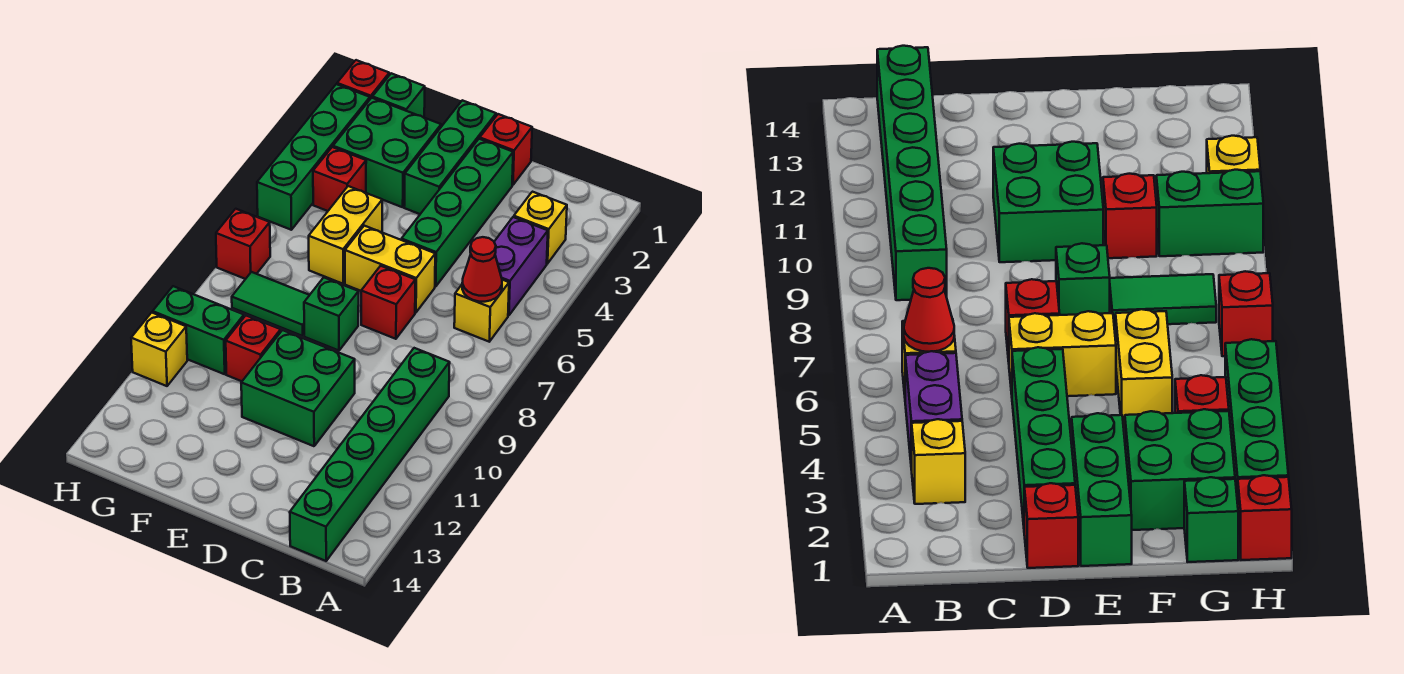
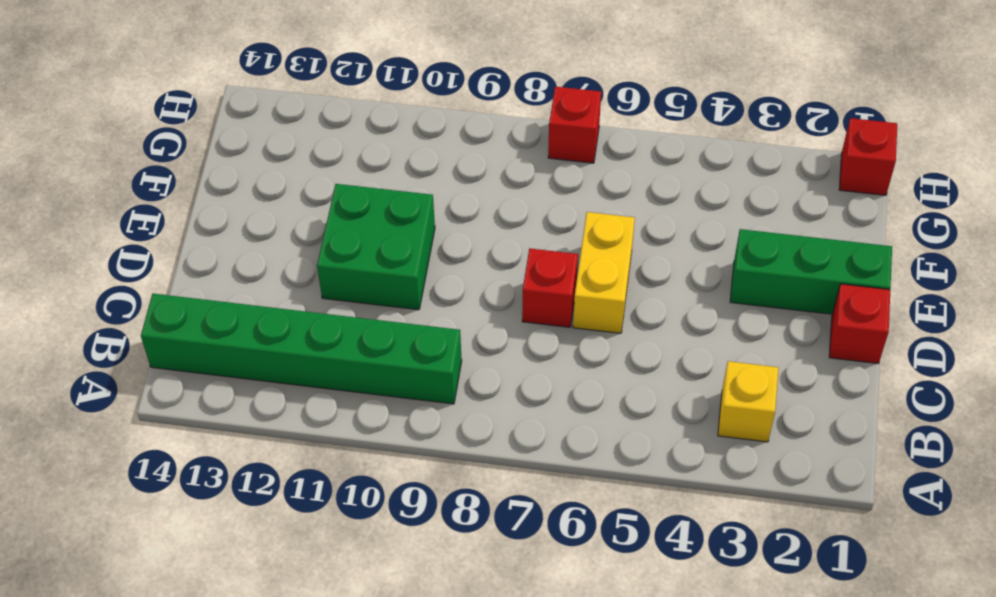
none -> purple brick B4:B5 level 1
none -> yellow brick B6 level 1
none -> green brick D2:D5 level 1

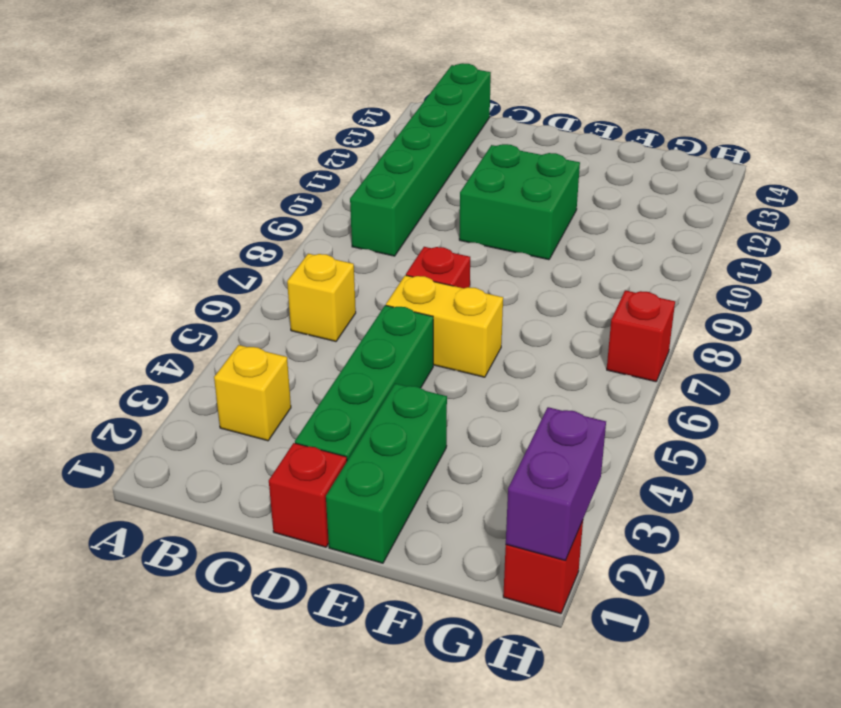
purple brick H1:H2 level 2 -> purple brick B4:B5 level 1
none -> green brick E8 level 1
none -> green brick F2:G3 level 1
none -> yellow brick F5:F6 level 1

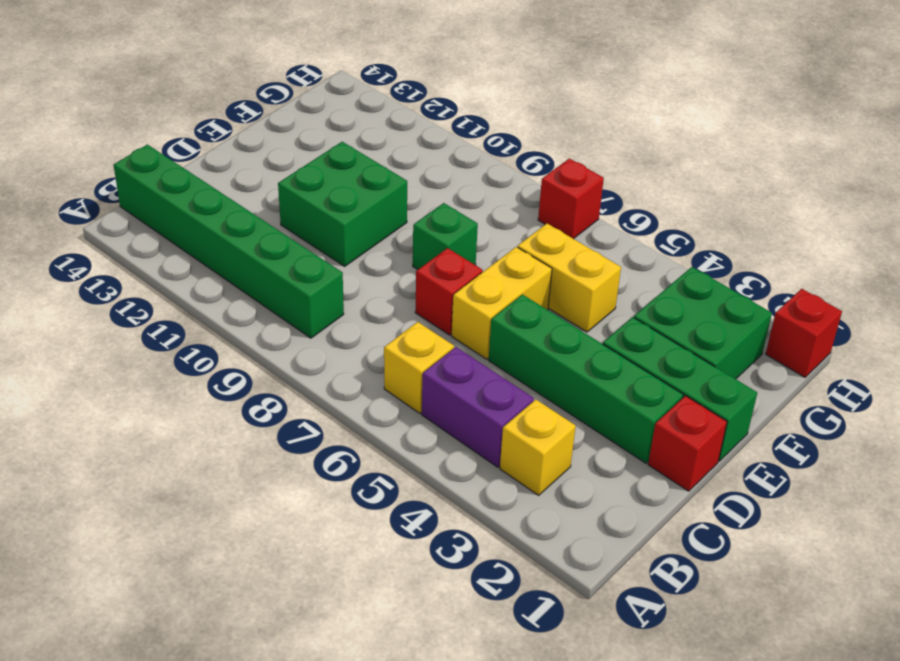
none -> green tile F8:G8 level 1
none -> red brick F10 level 1
none -> green brick G1 level 1

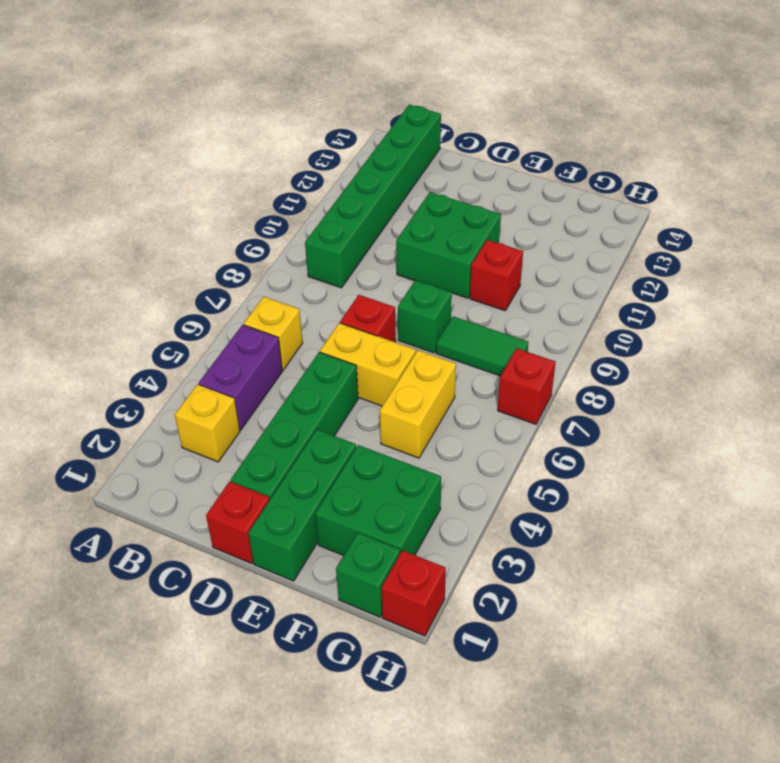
none -> red brick G4 level 1
none -> green brick G10:H10 level 1
none -> green brick H2:H5 level 1

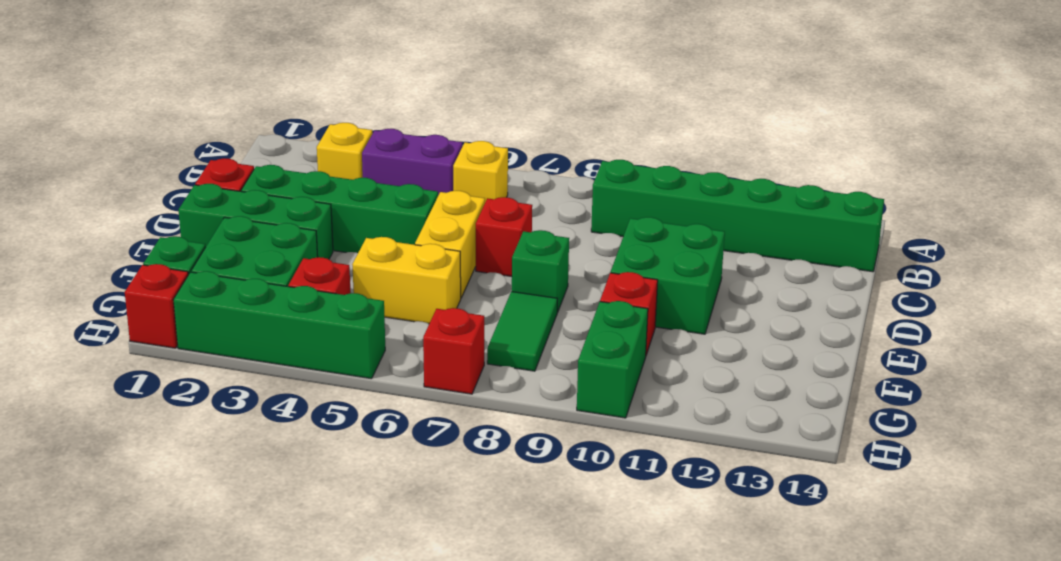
none -> yellow brick H11 level 1
none -> red cone B6 level 2

